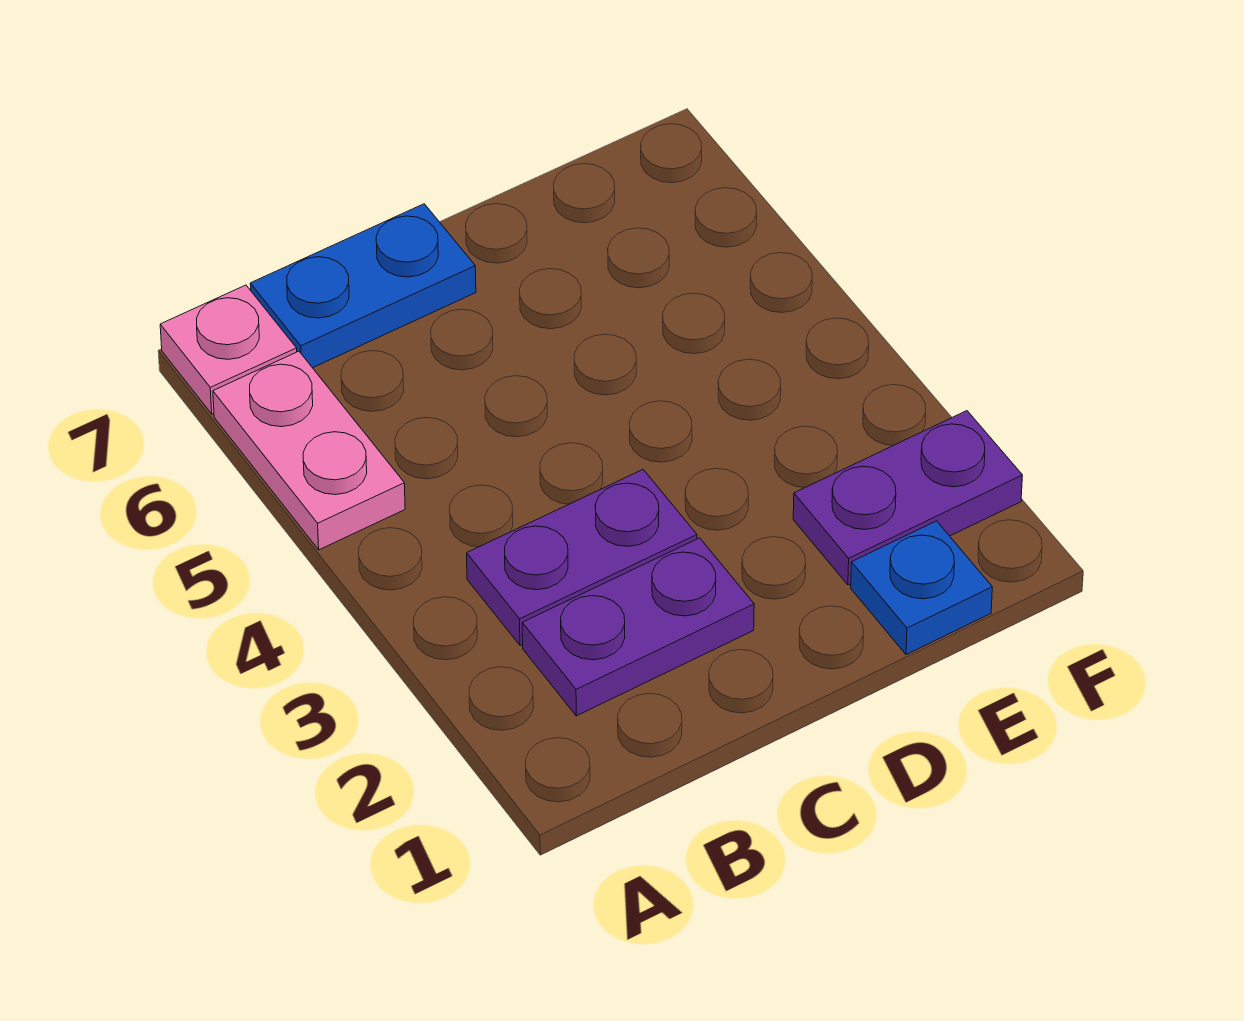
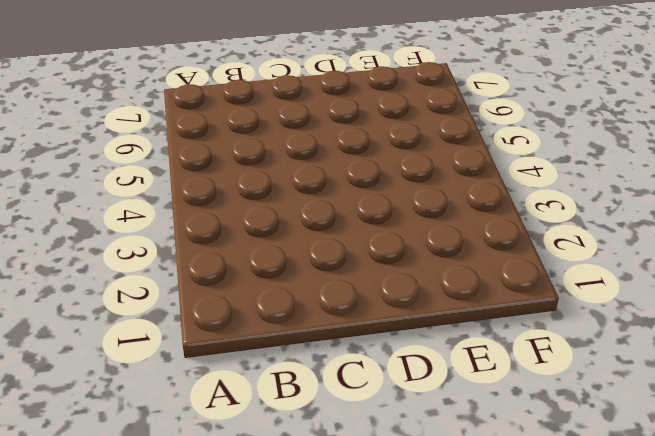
none -> pink plate A5:A6 level 1
none -> pink plate A7 level 1

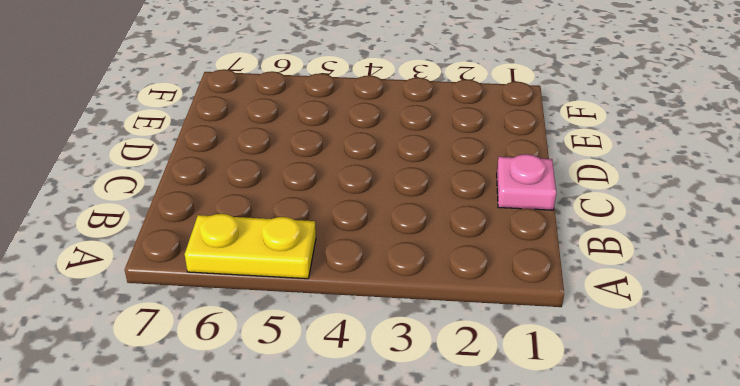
yellow plate A5:A6 level 1 -> pink plate A5:A6 level 1
pink plate C1 level 1 -> pink plate A7 level 1
none -> purple plate B2:C2 level 1
none -> purple plate B3:C3 level 1

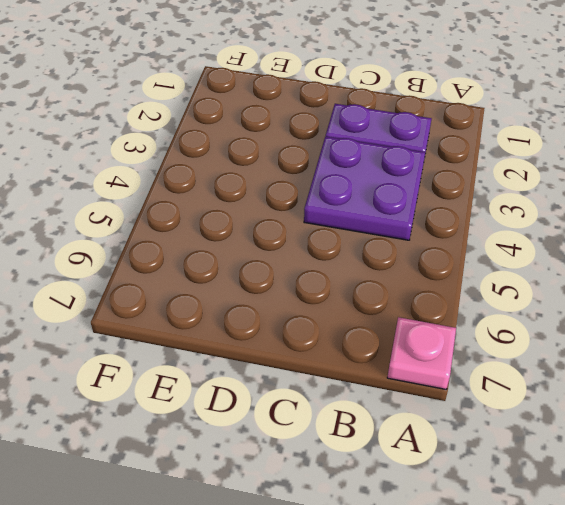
purple plate B3:C4 level 1 -> purple plate B3:C3 level 1
none -> pink plate A5:A6 level 1
none -> blue plate B7:C7 level 1

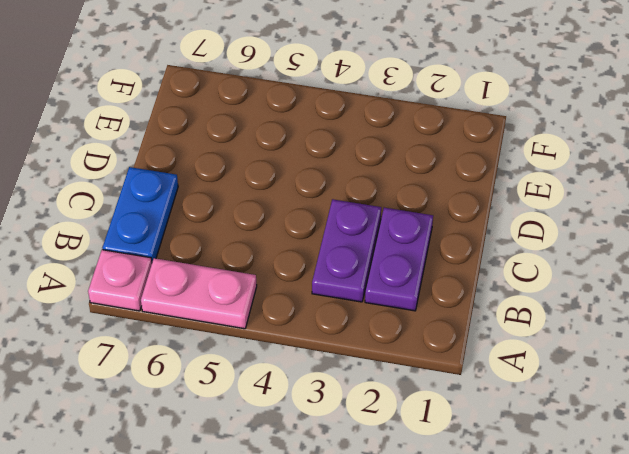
none -> blue plate E1 level 1
none -> purple plate E2:F2 level 1

